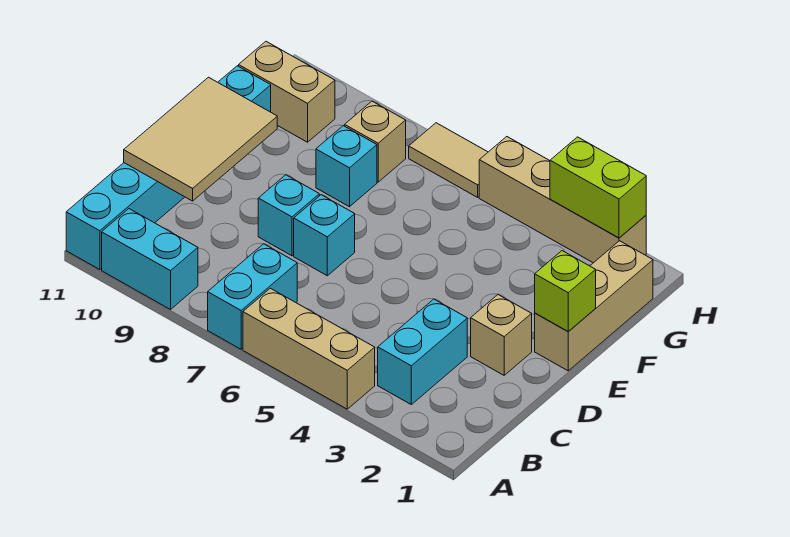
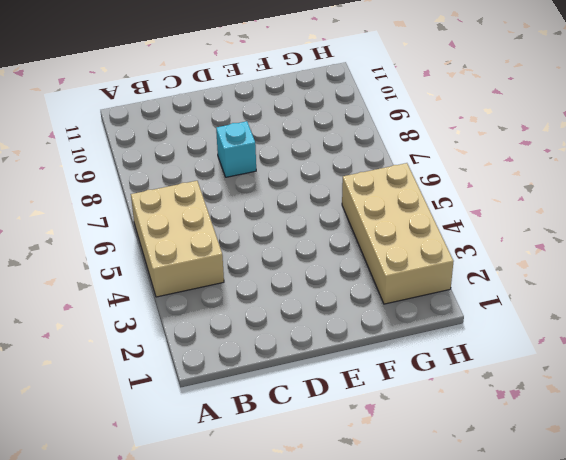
tan brick A4:B6 level 1 -> tan brick A4:A6 level 1
tan brick G2:H5 level 1 -> tan brick H2:H5 level 1
none -> cyan brick A7:B7 level 1
none -> cyan brick A9:A10 level 1
none -> cyan brick A11:F11 level 1

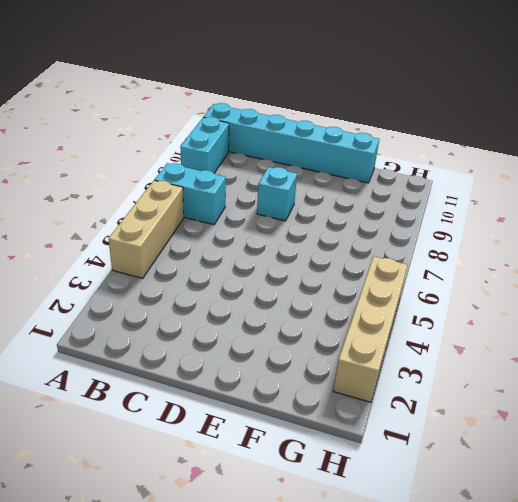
none -> cyan brick B3:C3 level 1
none -> tan brick D2 level 1
none -> cyan brick D7 level 1

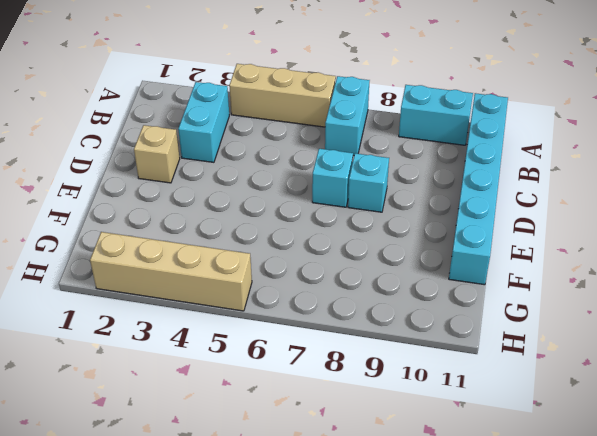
none -> tan brick E1:G1 level 1
none -> cyan brick F8 level 1
none -> tan brick G8 level 1

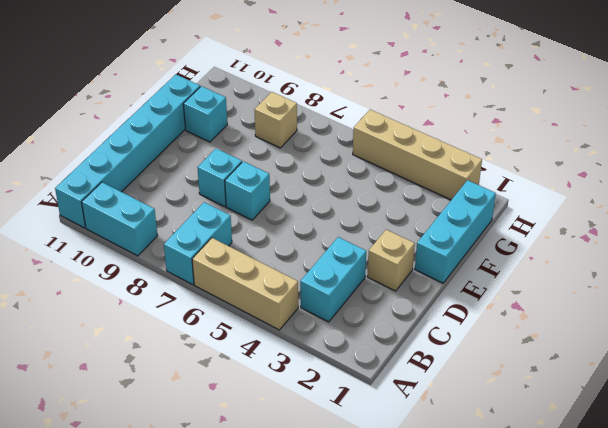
cyan brick E1:G1 level 1 -> tan brick E1:G1 level 1
cyan brick F10 level 1 -> cyan brick F8 level 1
none -> tan brick G10:G11 level 1
none -> tan tile H6:H7 level 1
none -> tan tile C10:E11 level 2

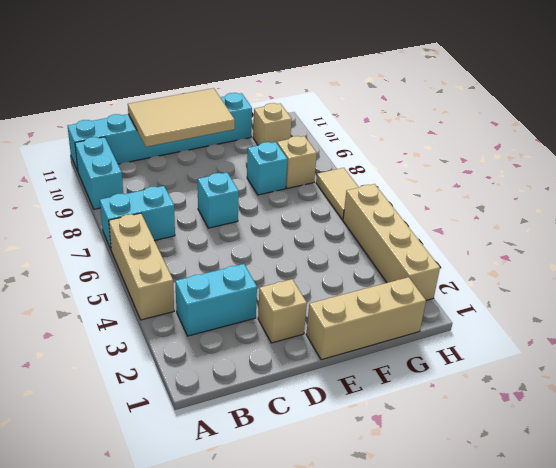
tan brick G10 level 1 -> tan brick G10:G11 level 1
none -> cyan brick D8 level 1
none -> lime brick E1 level 2
none -> lime brick H2:H3 level 2

